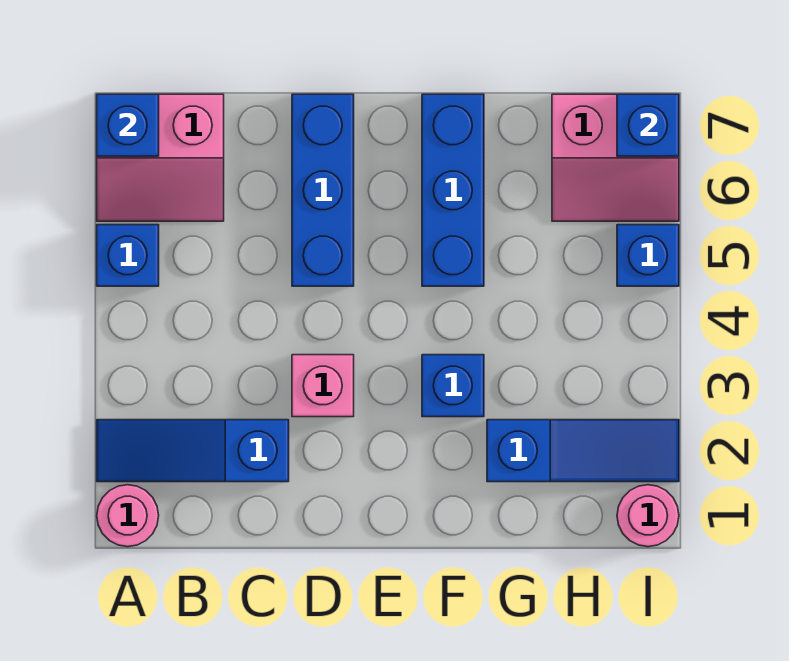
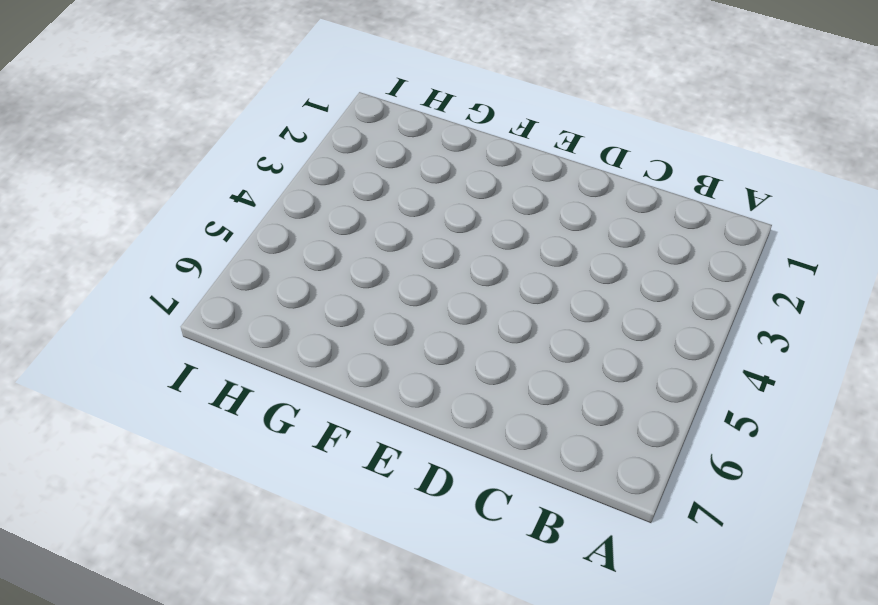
none -> pink round brick A1 level 1
none -> blue slope A2:C2 level 1 top C
none -> blue brick A5 level 1

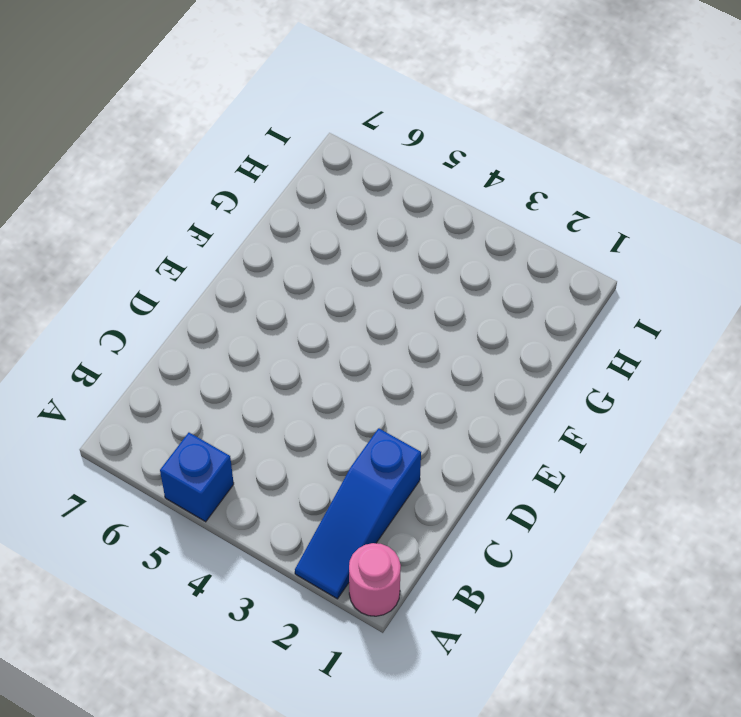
none -> pink slope A6:B7 level 1 top 7
none -> pink brick D3 level 1
none -> blue brick D5:D7 level 1

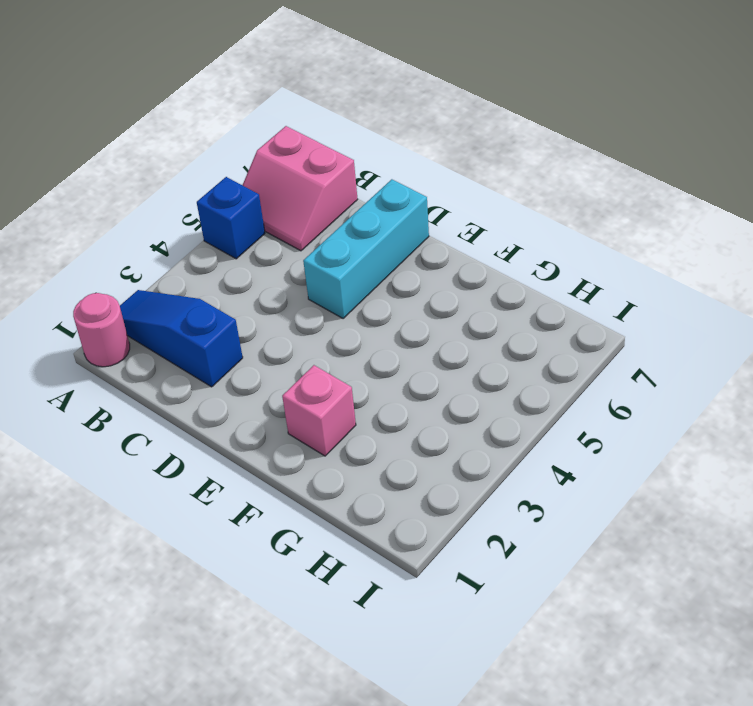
cyan brick D5:D7 level 1 -> blue brick D5:D7 level 1
pink brick F2 level 1 -> pink brick D3 level 1
none -> blue brick F3 level 1
none -> blue brick F5:F7 level 1
none -> blue slope G2:I2 level 1 top G

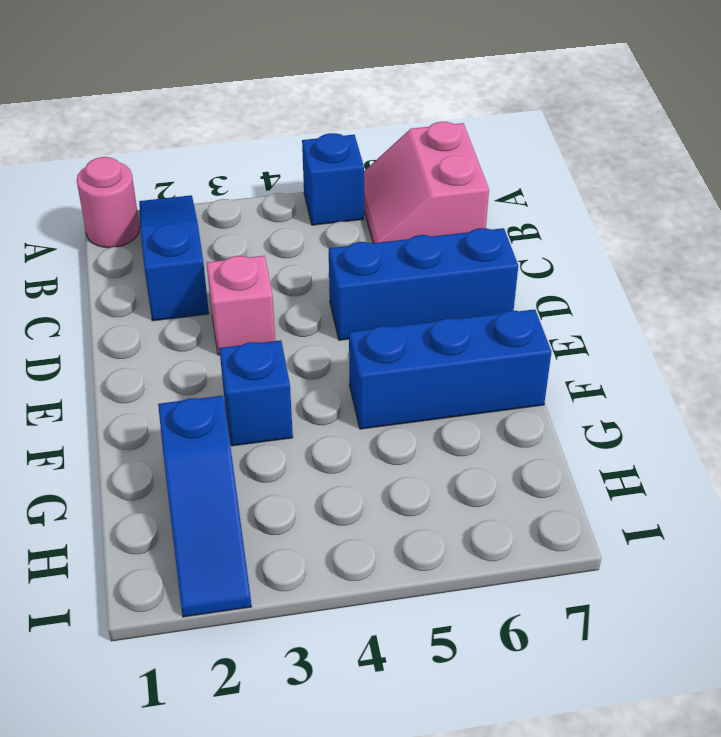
none -> pink slope H6:I7 level 1 top 7
none -> pink round brick I1 level 1
none -> blue brick I5 level 1

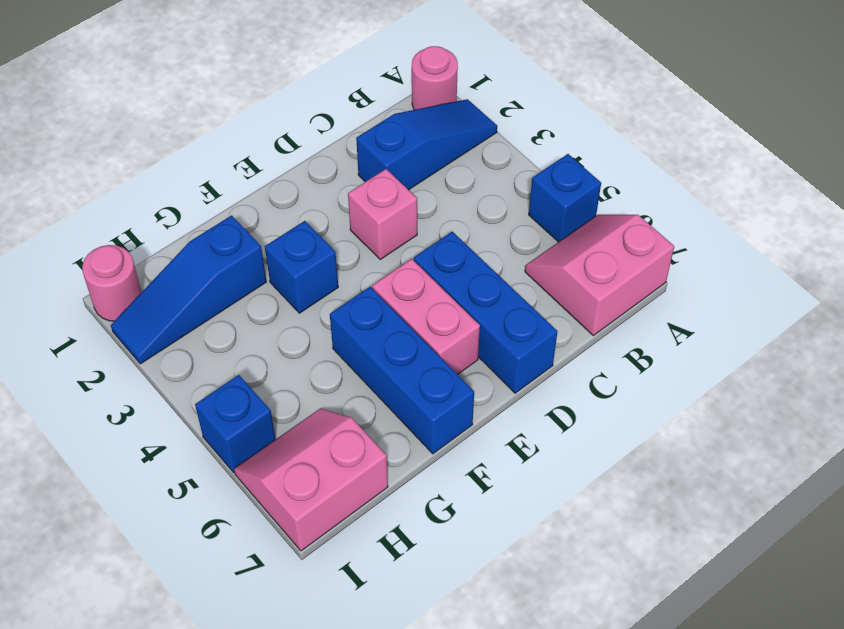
pink brick E5:E6 level 1 -> none
none -> blue brick A7 level 2
none -> blue brick I7 level 2

